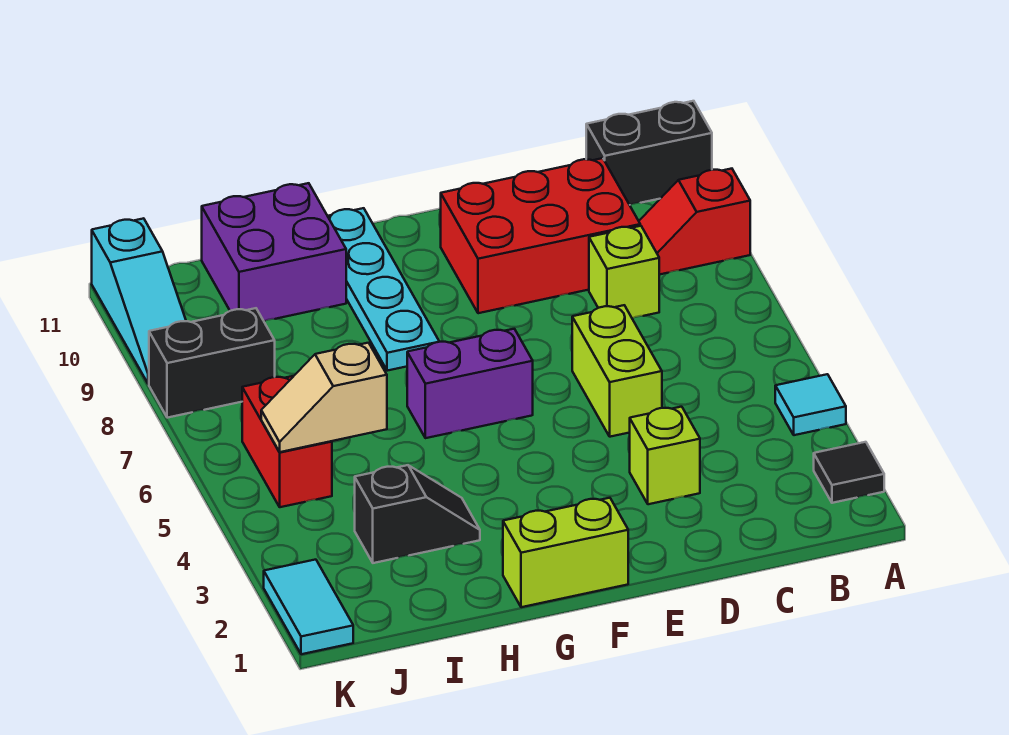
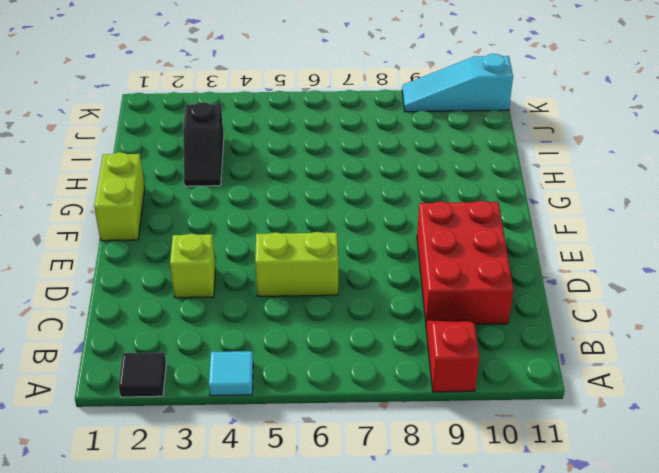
none -> black brick A11:B11 level 1
none -> lime brick C8 level 1
none -> purple brick F6:G6 level 1

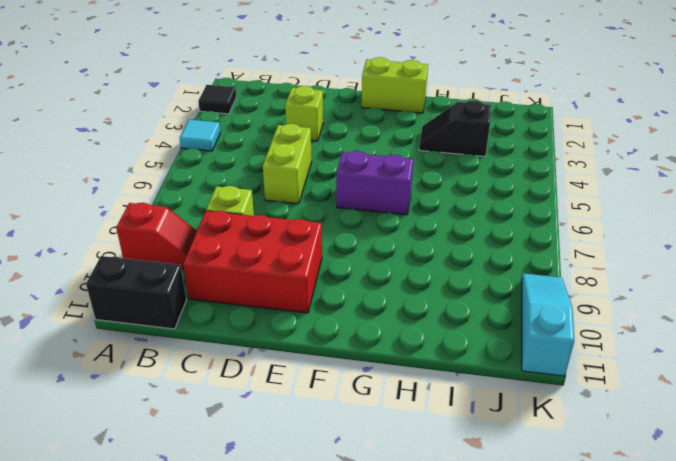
none -> cyan plate G8:G11 level 1
none -> purple brick H10:I11 level 1
none -> red brick J5:J6 level 1

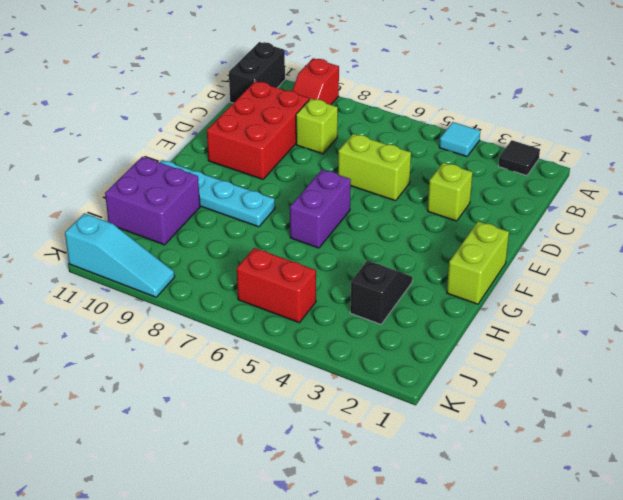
none -> black brick J8:K8 level 1
none -> cyan tile K1:K2 level 1
none -> tan slope I5:J5 level 2 top I

